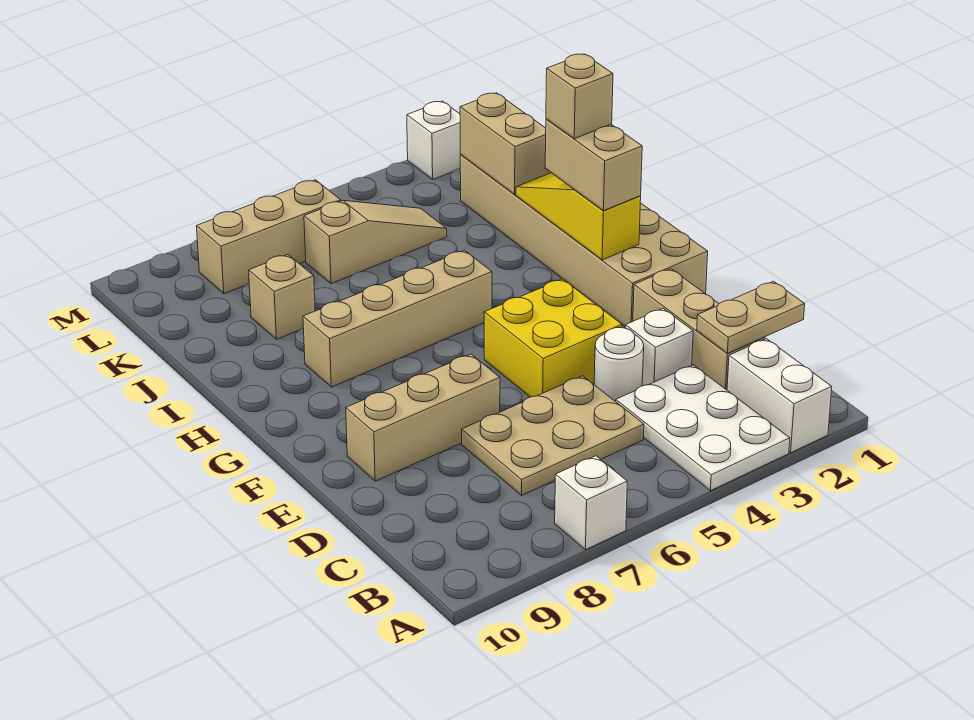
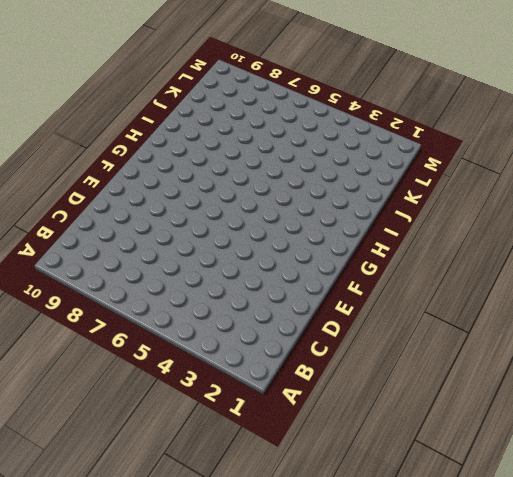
none -> white brick A2:B2 level 1
none -> white plate A3:C4 level 1
none -> white brick A7 level 1

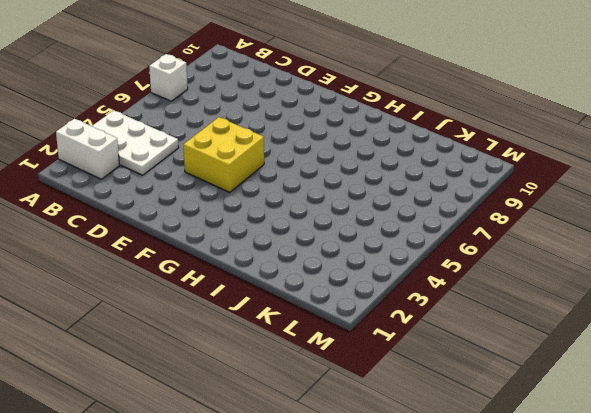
none -> tan brick C2:E2 level 1
none -> tan plate C5:D7 level 1
none -> white brick D3 level 1

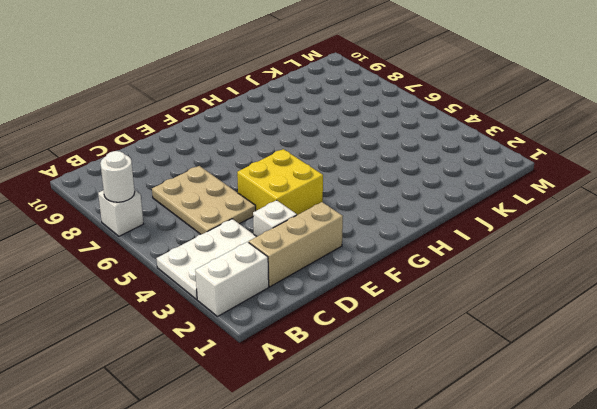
white round brick A7 level 2 -> white round brick D4 level 1
none -> tan brick E7:E9 level 1
none -> tan brick F1:K2 level 1
none -> tan brick H5:H8 level 1

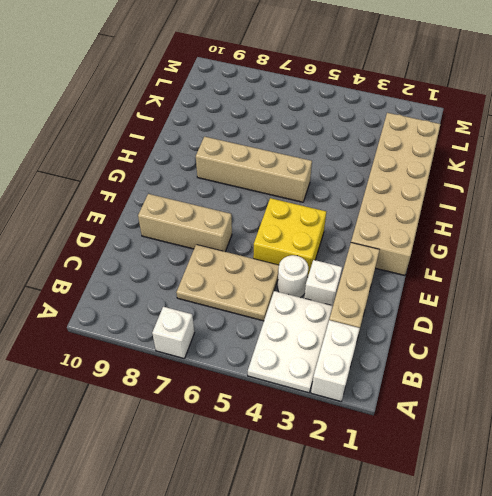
none -> tan brick J8 level 1
none -> tan slope K4:K6 level 1 top 6
none -> tan brick L6:L8 level 1

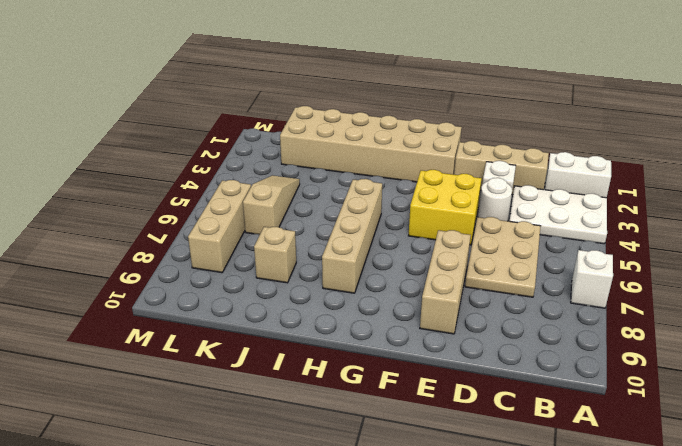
none -> white brick M2 level 1
none -> tan plate C1:C2 level 2
none -> yellow slope G2:I2 level 2 top G

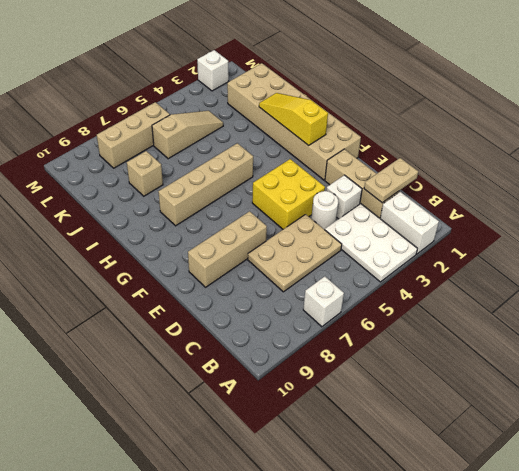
none -> tan brick J2:K2 level 2
none -> tan brick G2:H2 level 3
none -> tan brick H2 level 4

